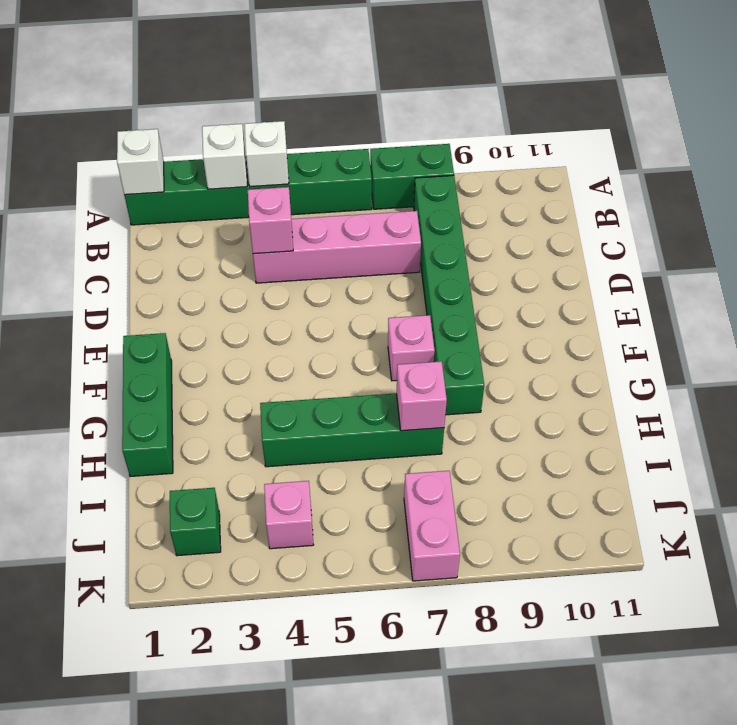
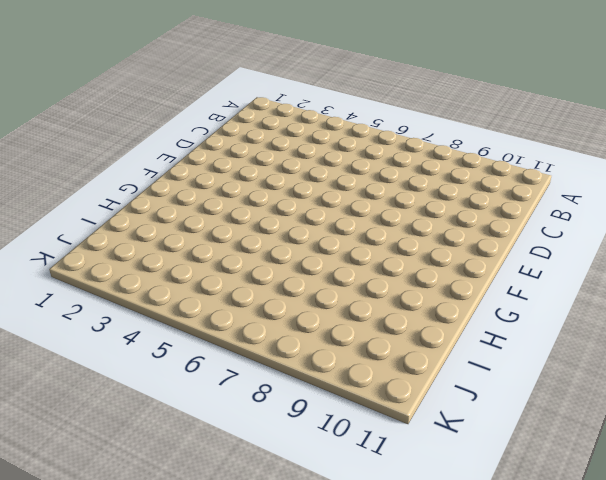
none -> green brick A1:A6 level 1
none -> green brick A7:A8 level 1
none -> green brick B8:G8 level 1

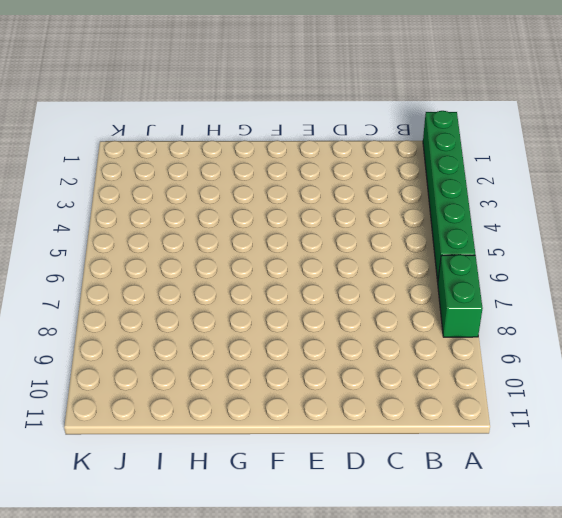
none -> green brick B8:G8 level 1
none -> pink brick C4:C7 level 1
none -> green brick F1:H1 level 1

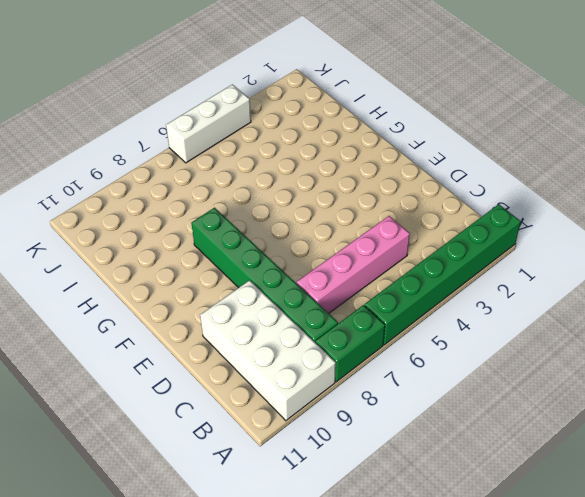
white brick A9:D10 level 1 -> none
white brick K4:K6 level 1 -> none
none -> green brick F1:H1 level 1
none -> pink brick F7 level 1
none -> green brick H4:H7 level 1

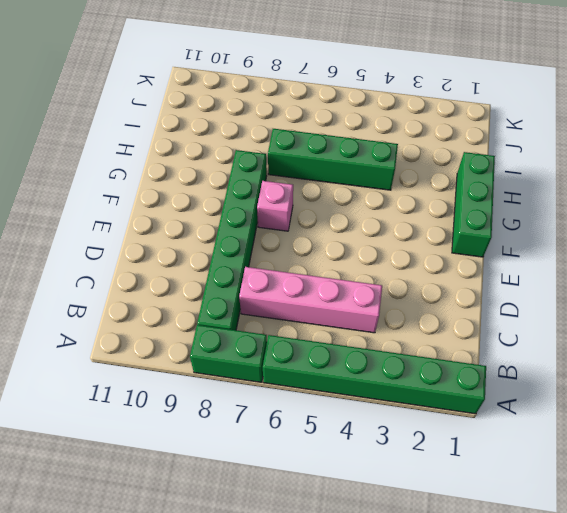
none -> green brick J2 level 1
none -> pink brick J4 level 1
none -> pink brick J7:K7 level 1

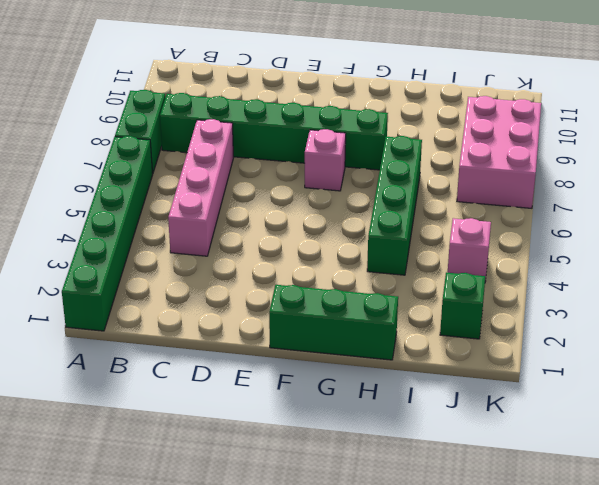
pink brick J7:K9 level 1 -> pink brick J7:K7 level 1
none -> white brick A1 level 2
none -> white brick A3 level 2
none -> white brick A4 level 2

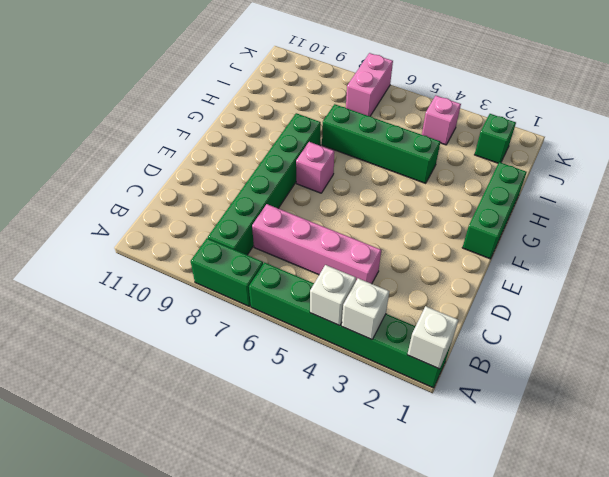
none -> pink brick C4 level 2
none -> pink brick H7 level 2

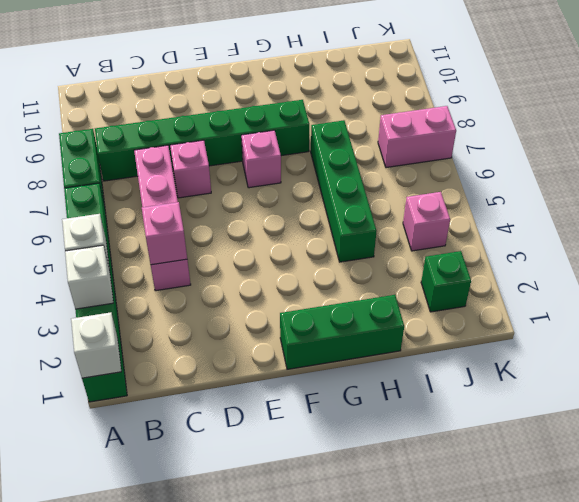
pink brick D7 level 1 -> pink brick H7 level 2

